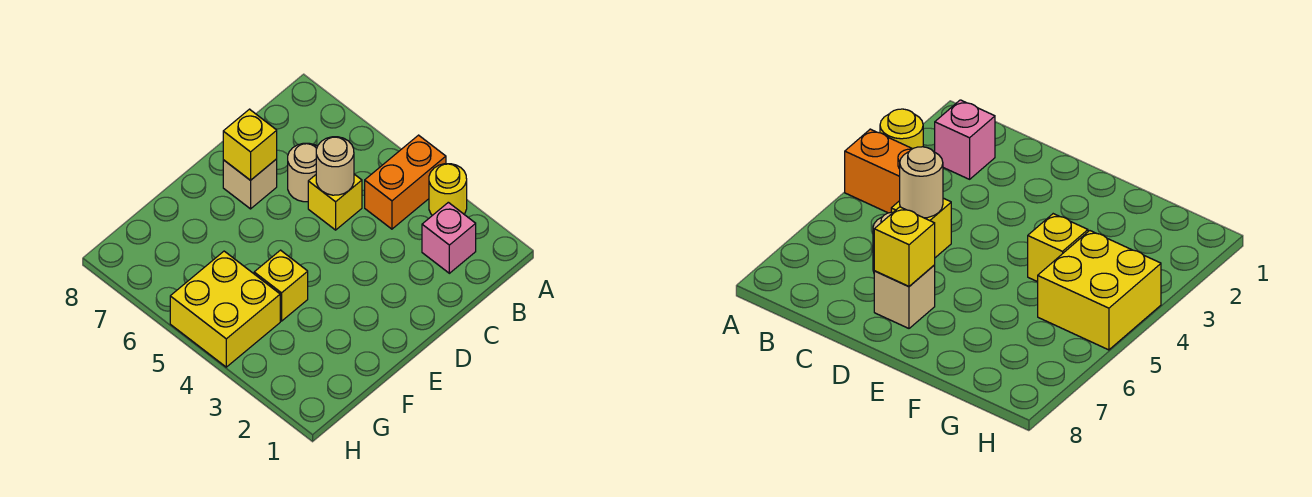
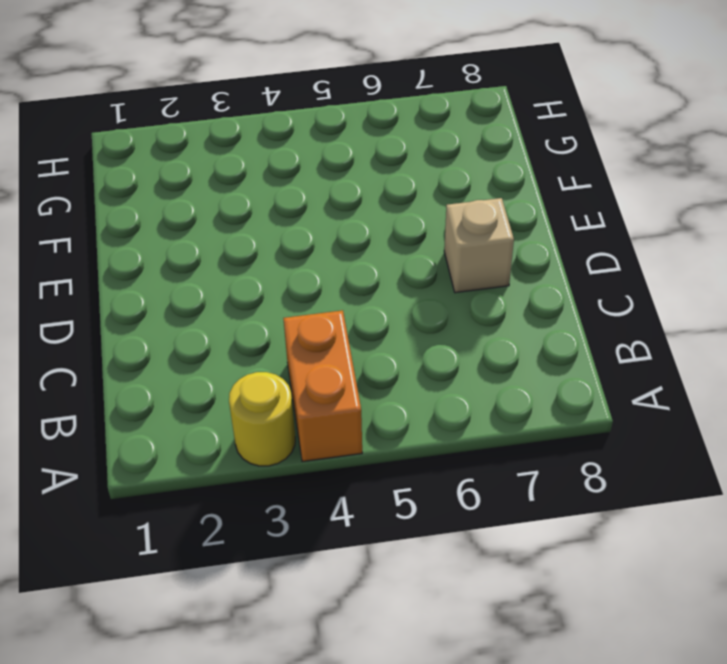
none -> pink brick B2 level 1
none -> yellow brick C5 level 1

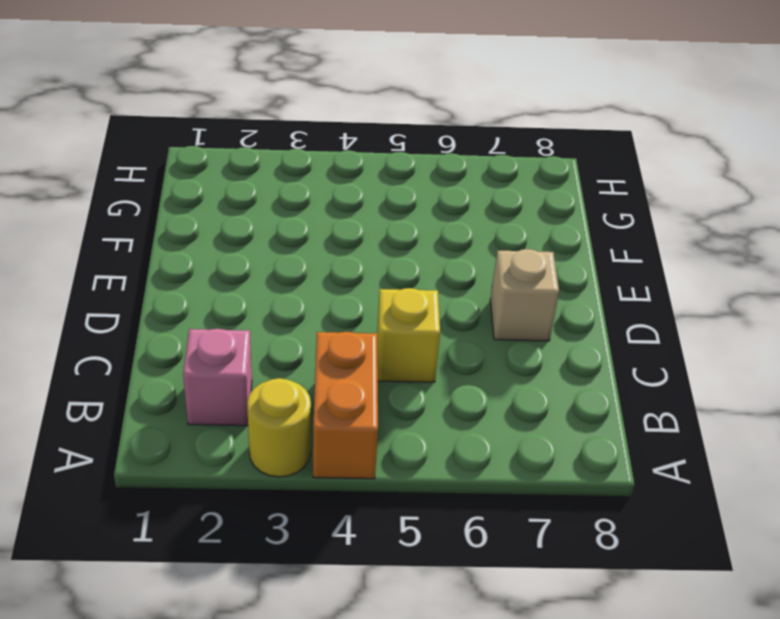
none -> tan round brick C6 level 1
none -> yellow brick F4 level 1

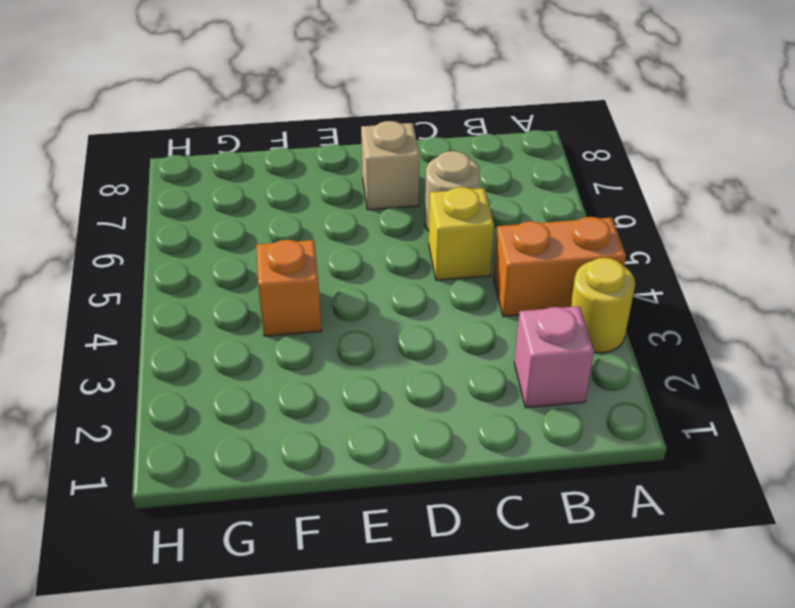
orange brick F4 level 1 -> yellow brick F4 level 1
none -> yellow brick G4:H5 level 1
none -> tan round brick C5 level 2

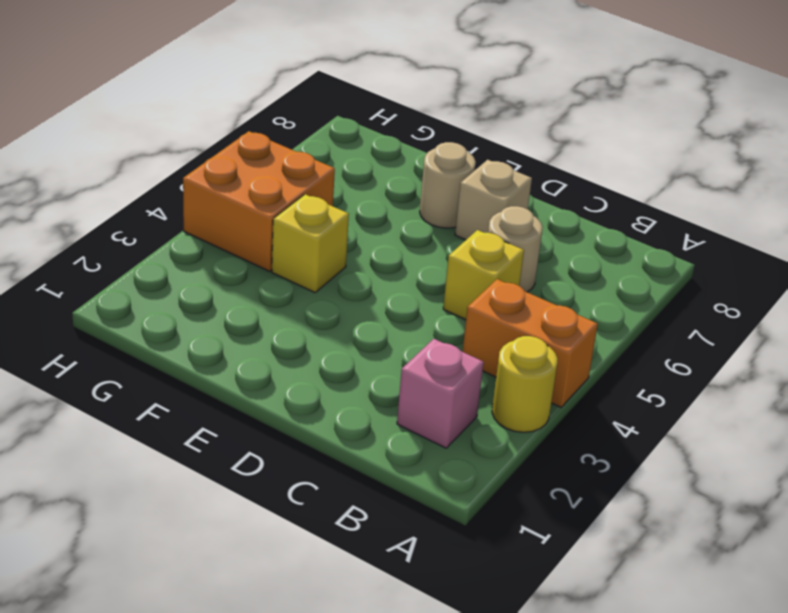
tan round brick E7 level 1 -> tan round brick C5 level 2
orange brick G4:H5 level 1 -> yellow brick G4:H5 level 1
none -> yellow brick D7 level 2

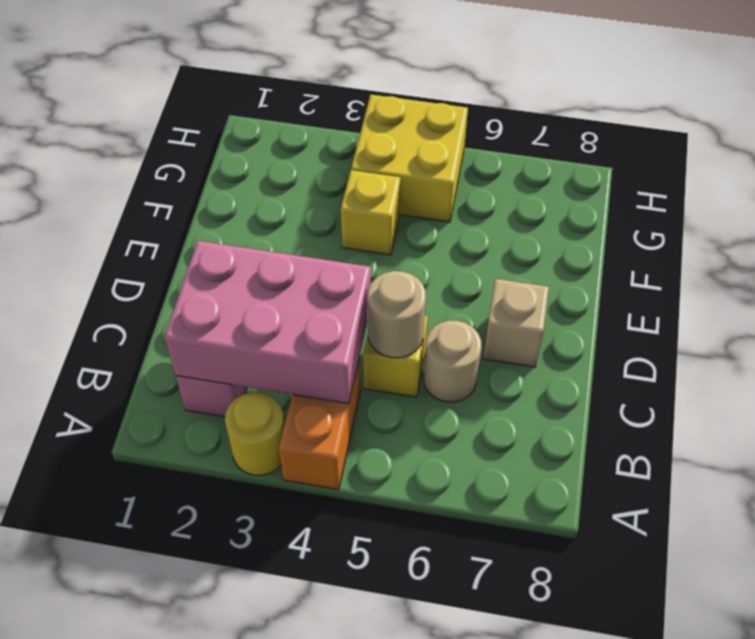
pink brick B2:C4 level 2 -> none
none -> yellow brick D7 level 2

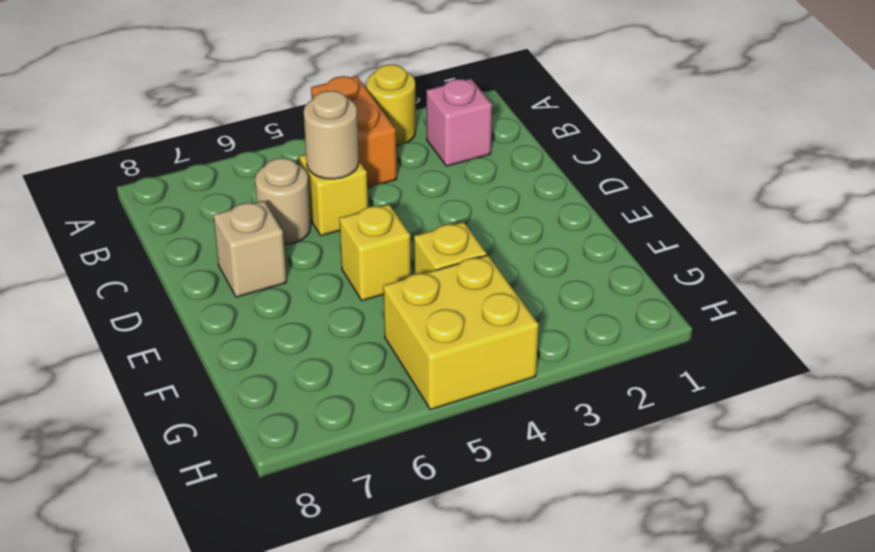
yellow brick E5 level 1 -> yellow brick D7 level 2

